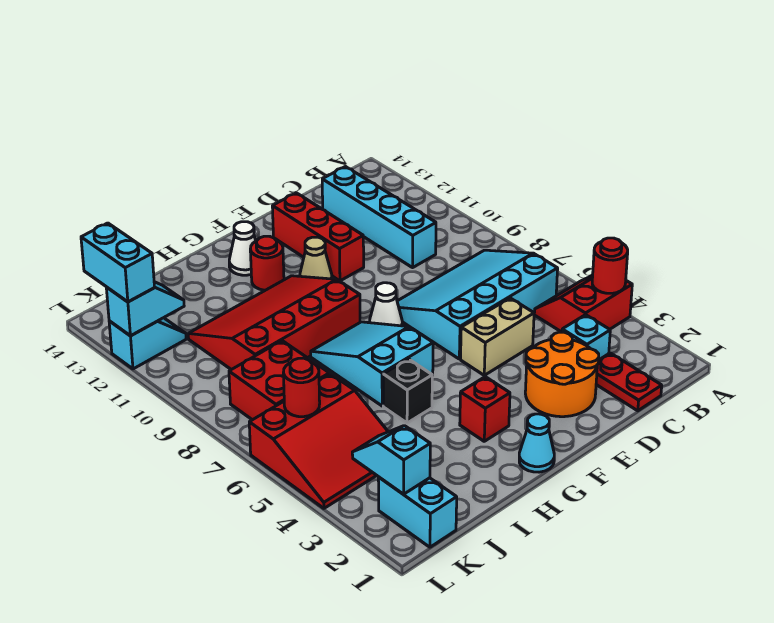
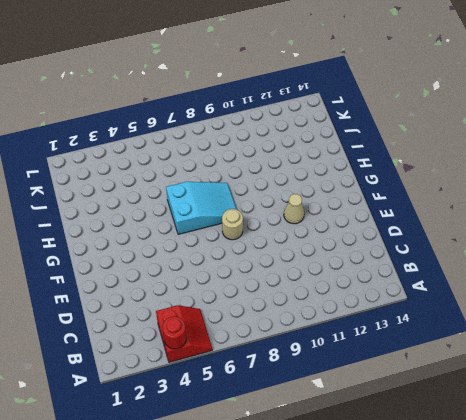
tan round brick F8 level 1 -> white cone F8 level 1
none -> cyan slope B6:E8 level 1 top 6
none -> red plate C1:C2 level 1
none -> cyan brick C3 level 1

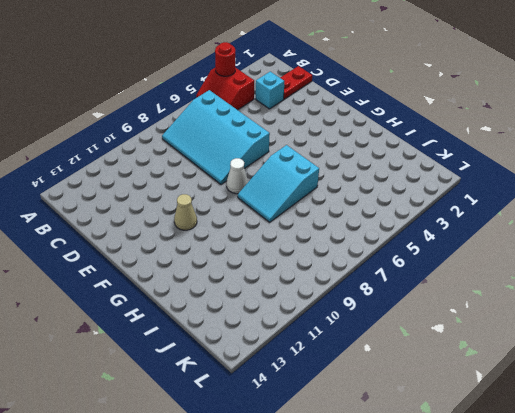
none -> cyan brick C10:C13 level 1
none -> orange round brick D2:E3 level 1
none -> tan brick D5:E5 level 1

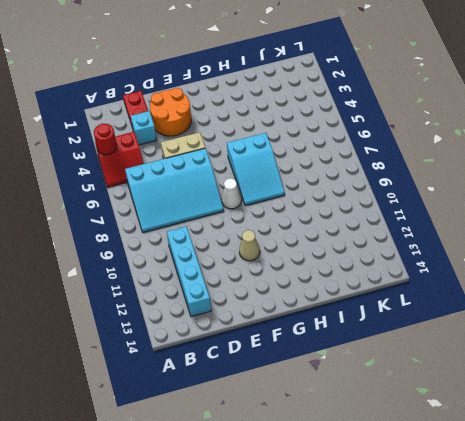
none -> red brick E11:E13 level 1
none -> cyan cone G1 level 1
none -> red brick G3 level 1

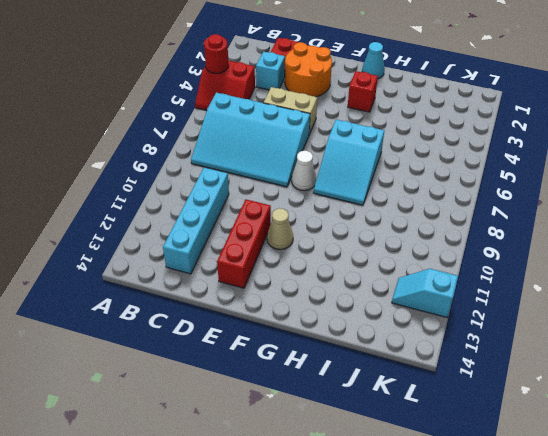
none -> red slope G9:J11 level 1 top 9
none -> red round brick G12 level 1
none -> white cone G13 level 1

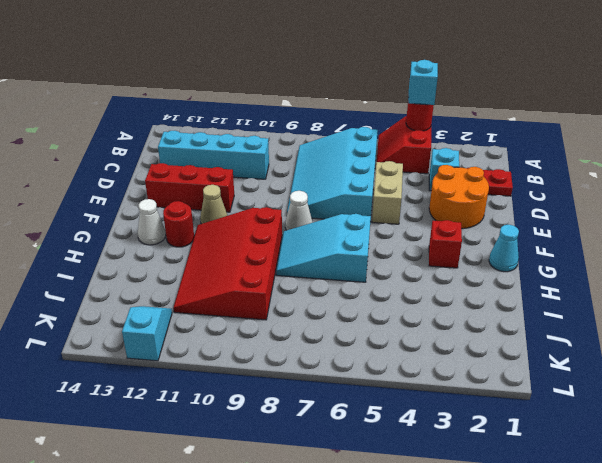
cyan brick A4 level 3 -> none
none -> black brick H5 level 1
none -> red slope J4:L6 level 1 top 6
none -> red brick J7:K8 level 1

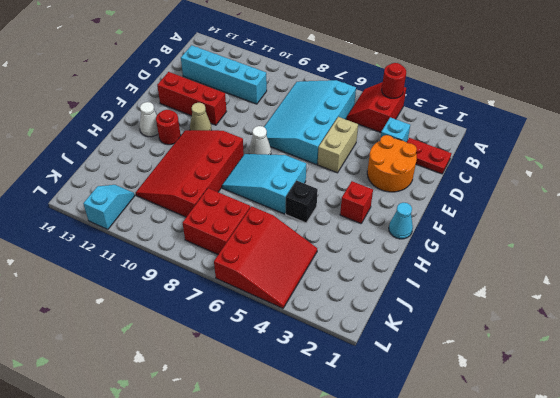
none -> cyan brick K1:K2 level 1
none -> cyan slope K2:K3 level 2 top 2
none -> red round brick K6 level 2

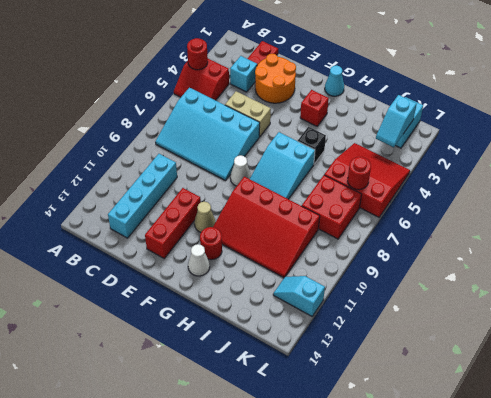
none -> cyan slope K12:L12 level 2 top L
none -> cyan brick L12:L13 level 3

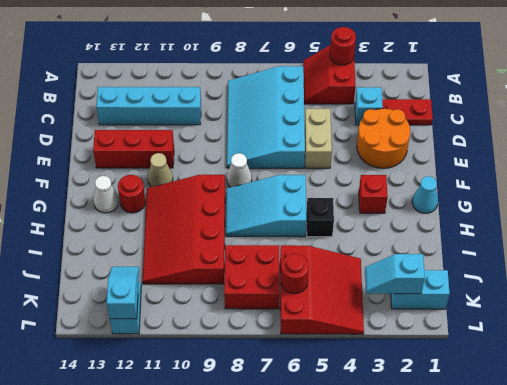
none -> cyan brick L12:L13 level 3

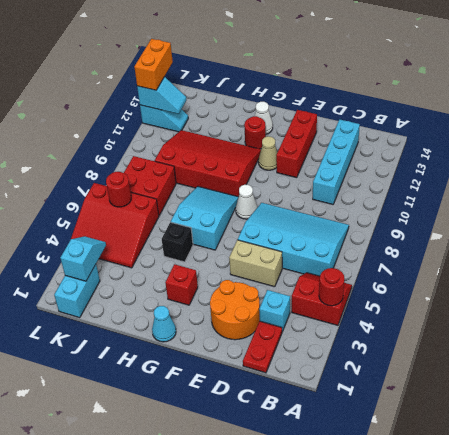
orange brick L12:L13 level 3 -> cyan brick L12:L13 level 3

